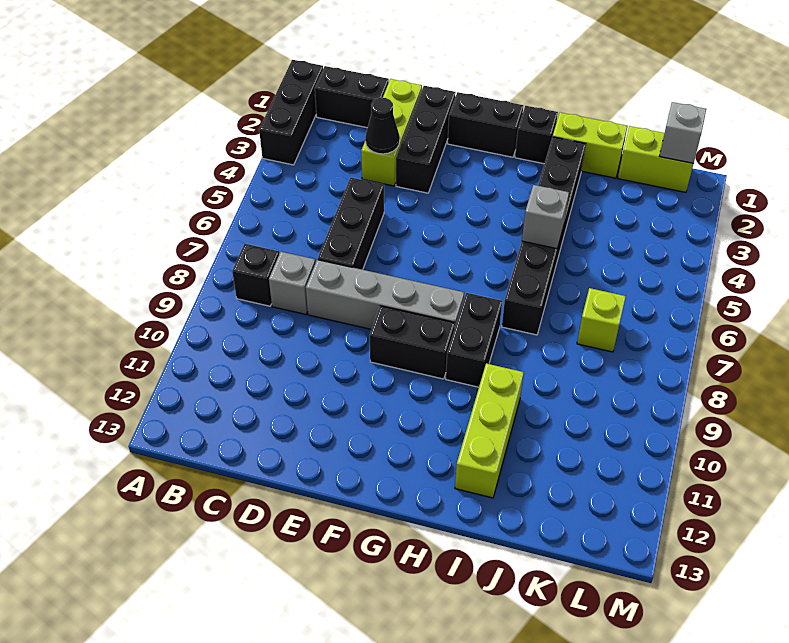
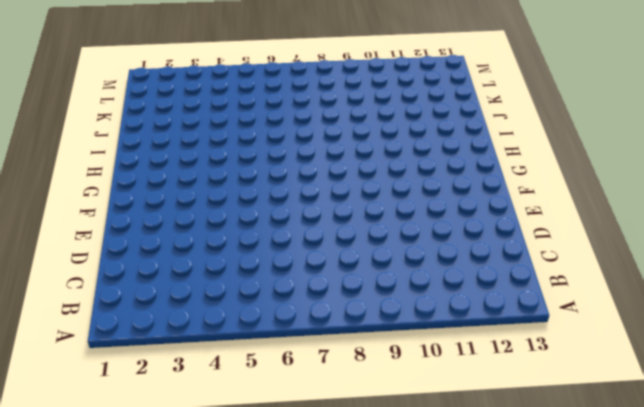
none -> black brick A1:A3 level 1
none -> black brick B1:C1 level 1
none -> black brick B8 level 1

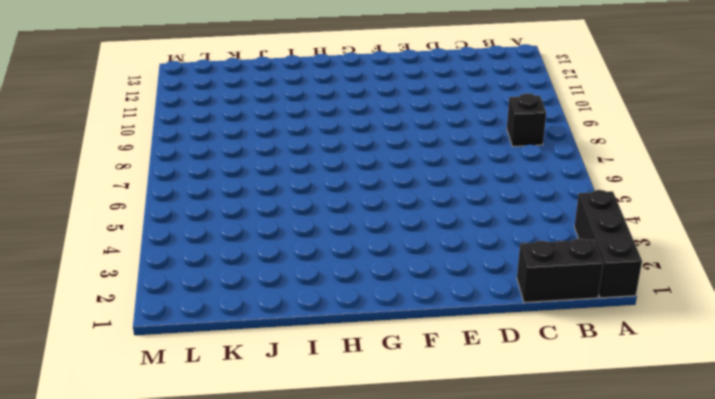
none -> grey brick C8 level 1
none -> lime brick D1:D3 level 1
none -> black brick D5:D7 level 1

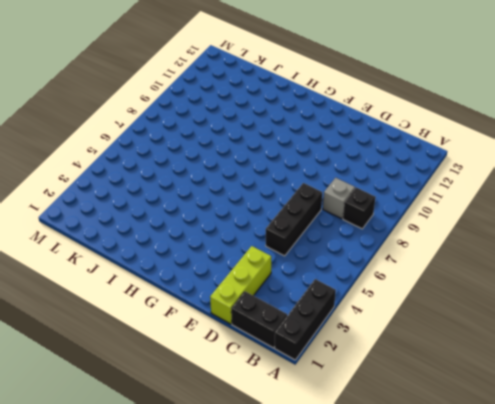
none -> grey brick D8:G8 level 1
none -> black brick E1:E3 level 1
none -> black brick F1:G1 level 1

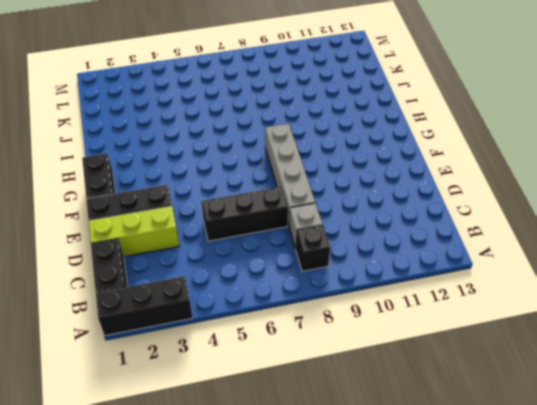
none -> black brick F9:G9 level 1
none -> black brick H1 level 1
none -> black brick H8:H9 level 1

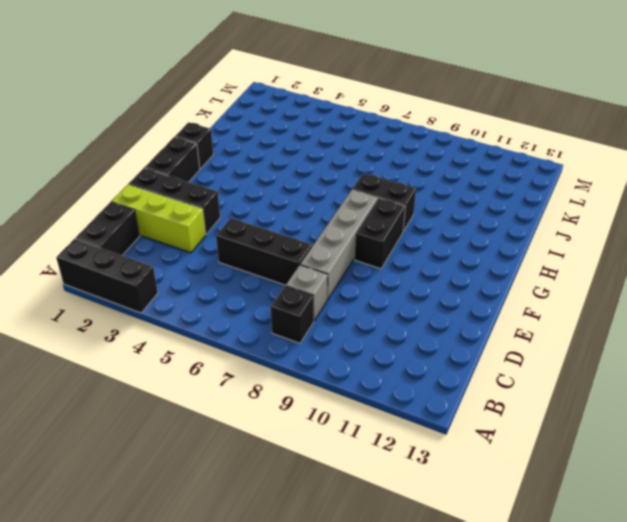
none -> lime brick I1:J1 level 1
none -> black brick I2:I7 level 1
none -> lime brick I10:I12 level 1

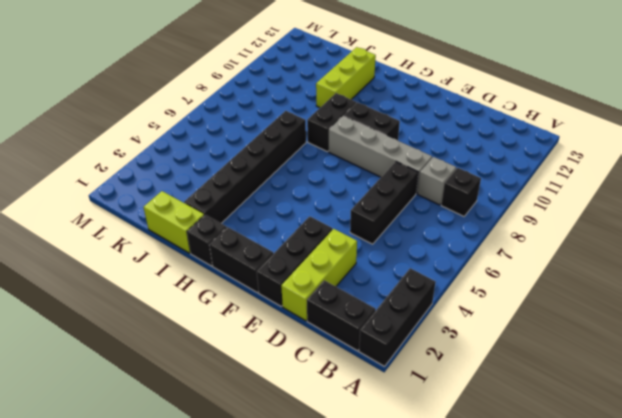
none -> lime brick K1:L1 level 1
none -> lime brick K7 level 1
none -> black cone D3 level 2

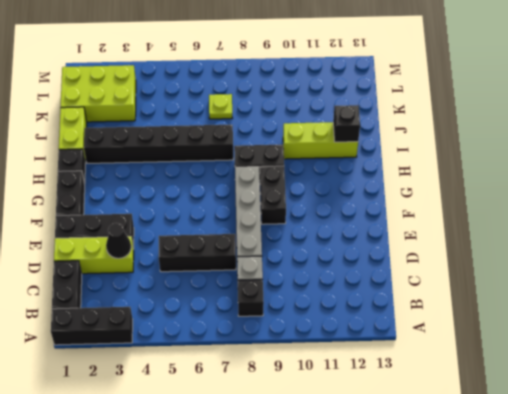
black brick I12 level 2 -> none
lime brick K1:L3 level 1 -> lime brick K1:L1 level 1
lime plate K7 level 1 -> lime brick K7 level 1
none -> grey brick I5 level 2
none -> grey brick L1 level 2

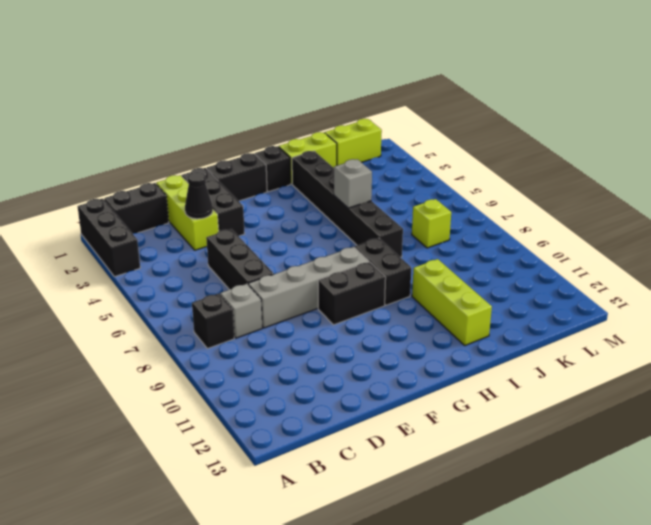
none -> grey brick L1 level 2

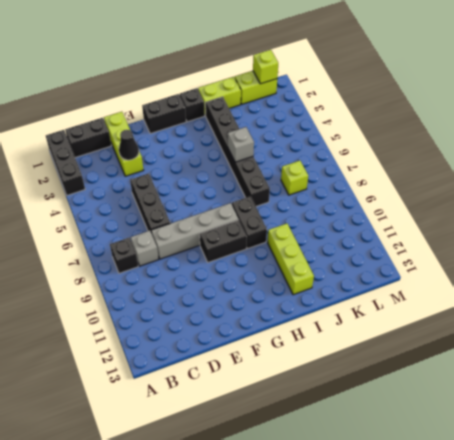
lime brick L1 level 2 -> grey brick L1 level 2
none -> black brick E1:E3 level 1

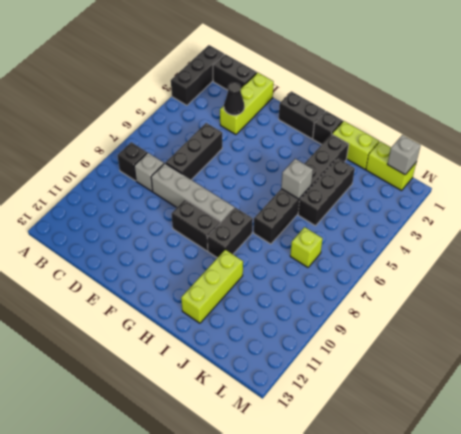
black brick J3:J5 level 1 -> black brick E1:E3 level 1

